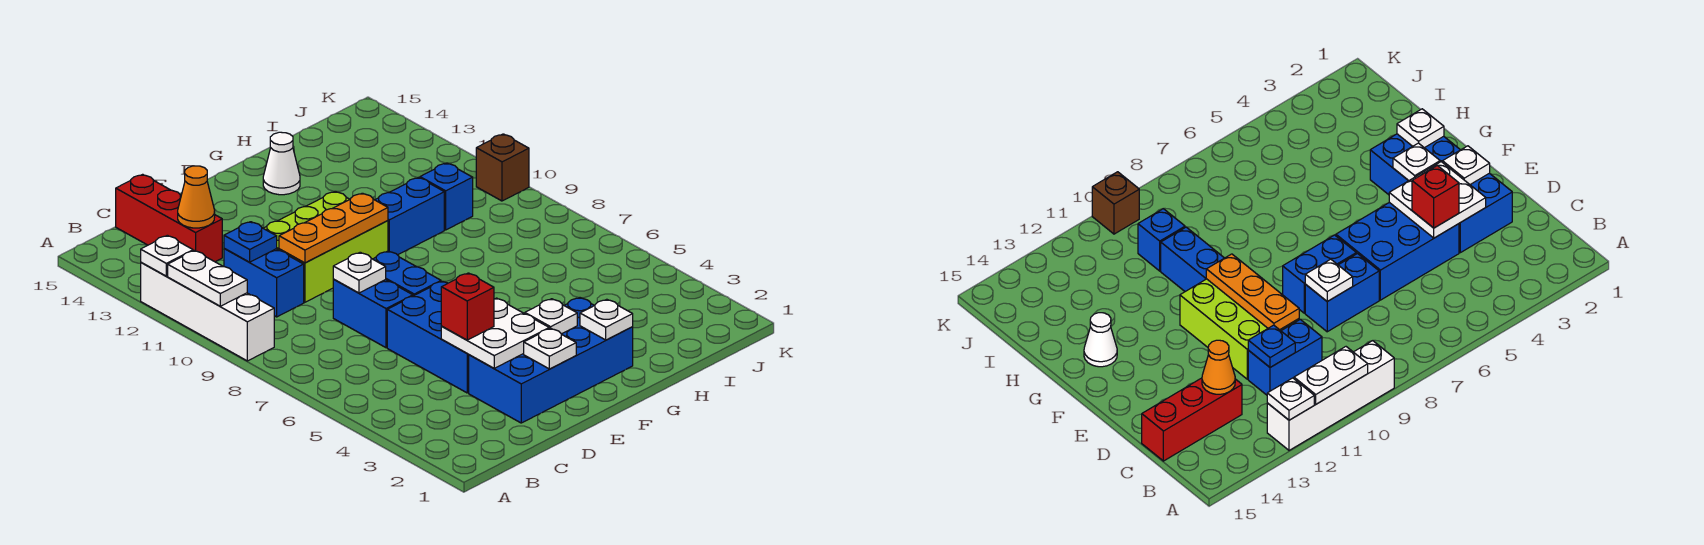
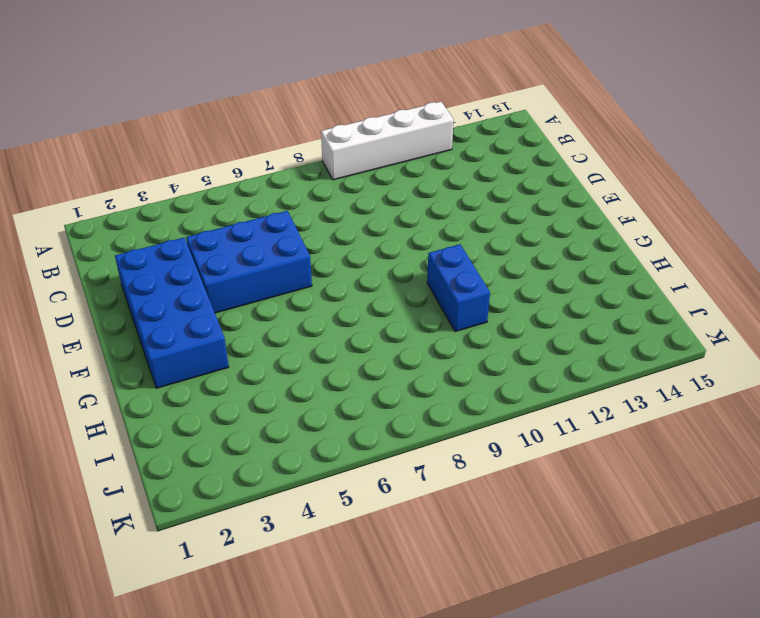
none -> blue brick C10:C11 level 1
none -> red brick C13:C15 level 1
none -> blue brick D7:D8 level 1

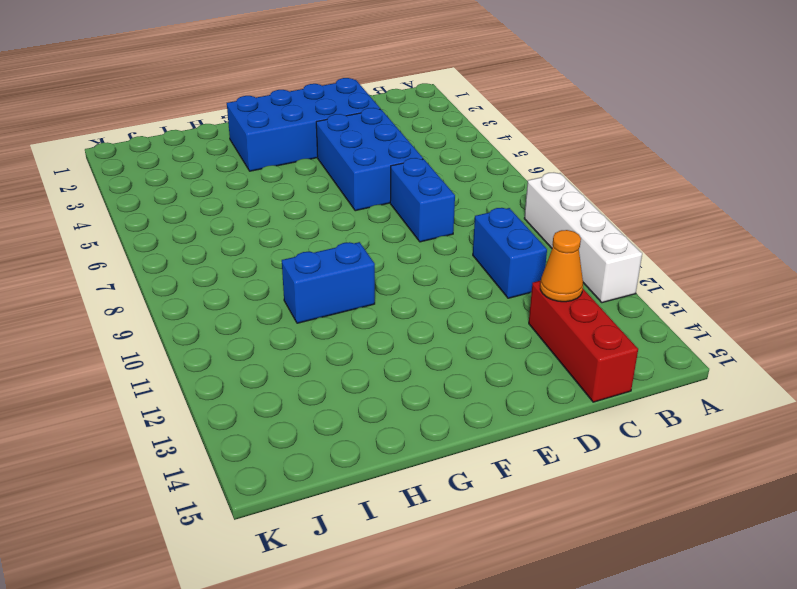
none -> lime brick D10:F11 level 1
none -> blue brick E7:E8 level 1
none -> white cone G14 level 1

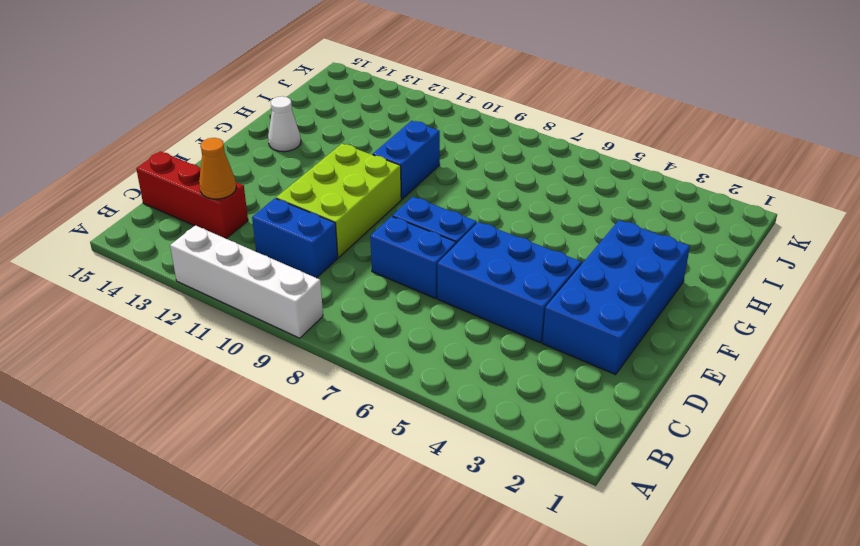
none -> blue brick I10 level 1
none -> brown brick K10 level 1
none -> white plate A10:A11 level 2

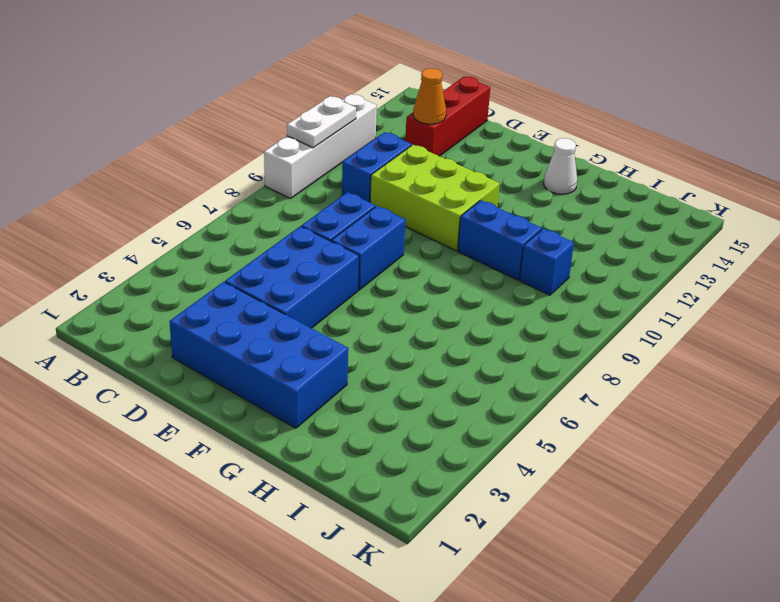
none -> brown brick K10 level 1
none -> white plate A12 level 2
none -> blue plate C11 level 2

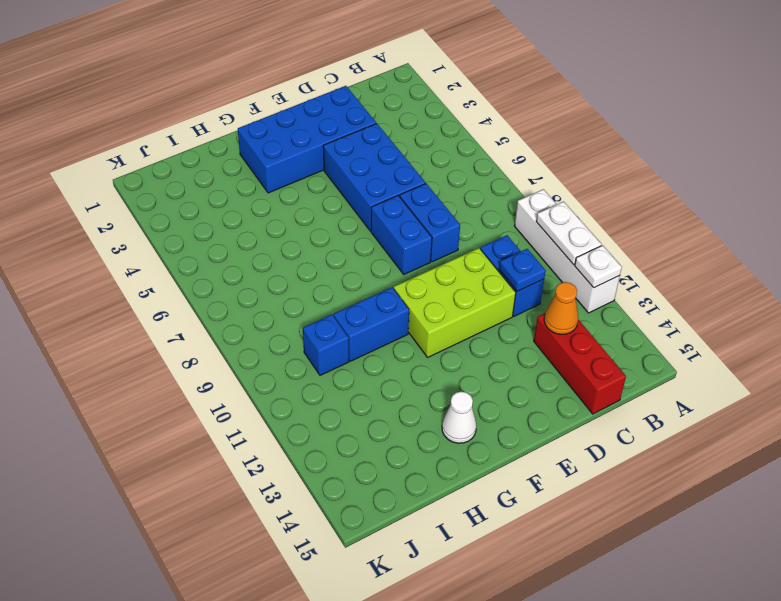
none -> brown brick K10 level 1
none -> white plate D3:E4 level 2
none -> white plate D8 level 2

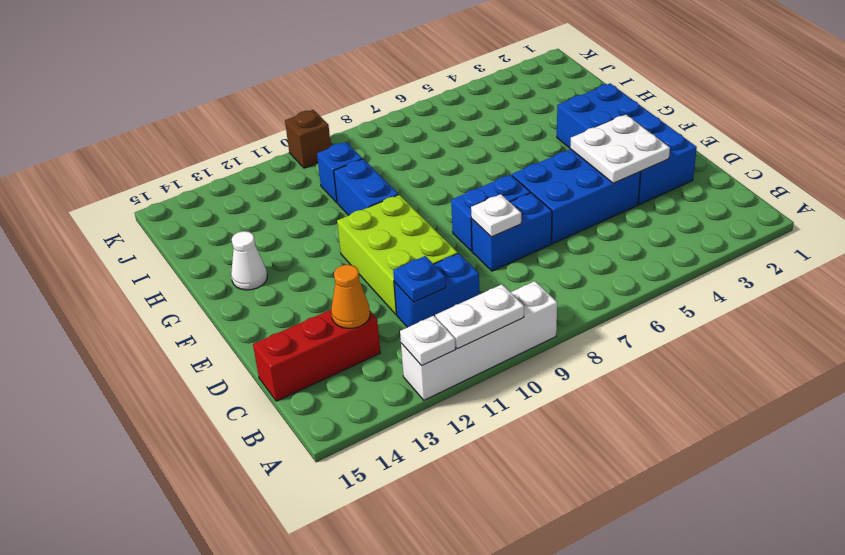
none -> orange plate D10:F10 level 2
none -> white plate E2 level 2
none -> white plate F3 level 2

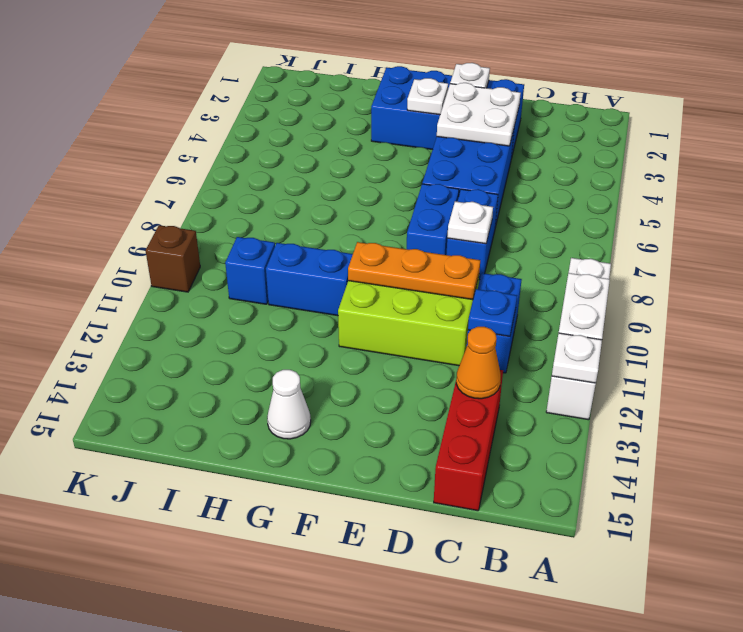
none -> white plate G2 level 2
none -> red brick D4 level 3

